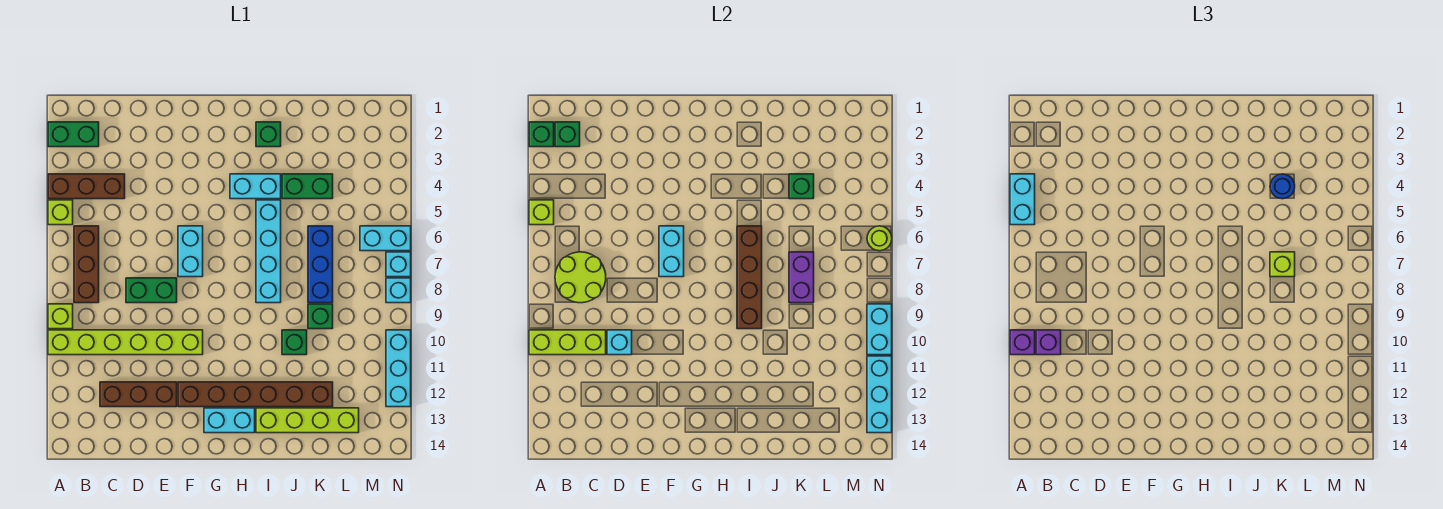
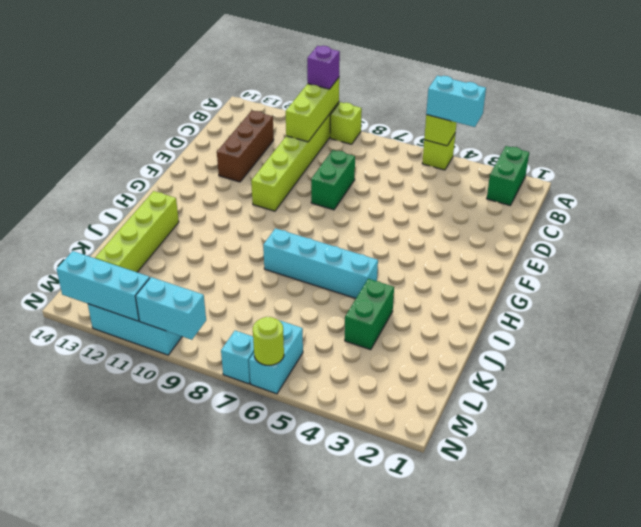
none -> brown brick A4:C4 level 1
none -> brown brick B6:B8 level 1
none -> cyan brick F6:F7 level 1
none -> brown brick F12:K12 level 1

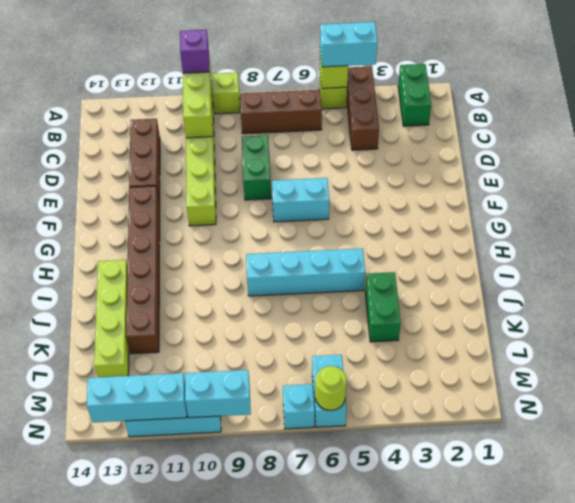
none -> cyan brick G13:H13 level 1
none -> cyan brick H4:I4 level 1
none -> green brick I2 level 1
none -> green brick J10 level 1

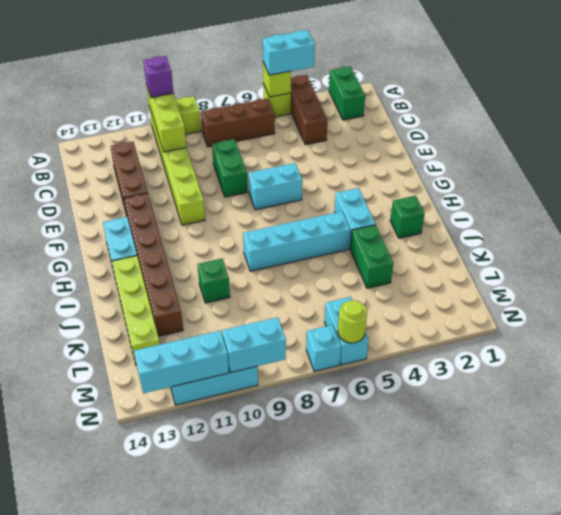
none -> blue brick K6:K8 level 1
none -> green brick K9 level 1
none -> cyan brick N8 level 1
none -> green brick A2 level 2

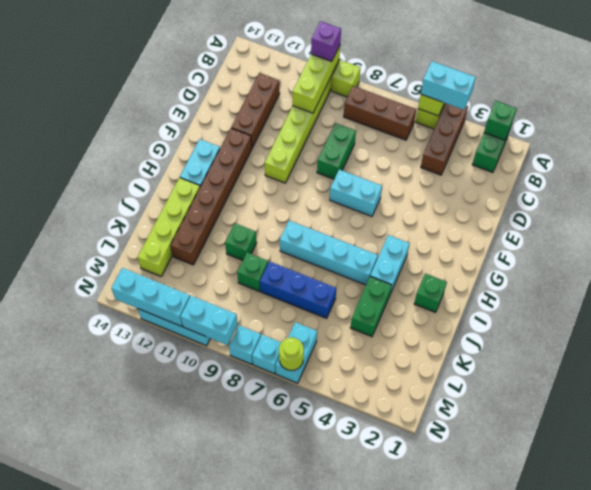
none -> green brick B2 level 2
none -> lime round brick B7:C8 level 2
none -> cyan brick D10 level 2
none -> cyan brick F6:F7 level 2

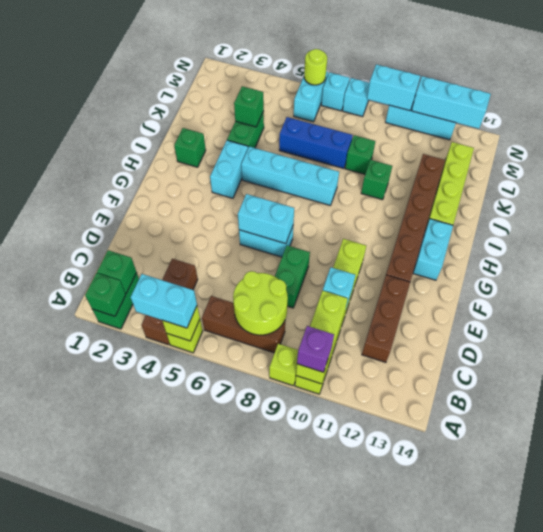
none -> brown brick I6:I9 level 2
none -> purple brick K7:K8 level 2
none -> purple brick B10 level 3
none -> blue round brick K4 level 3

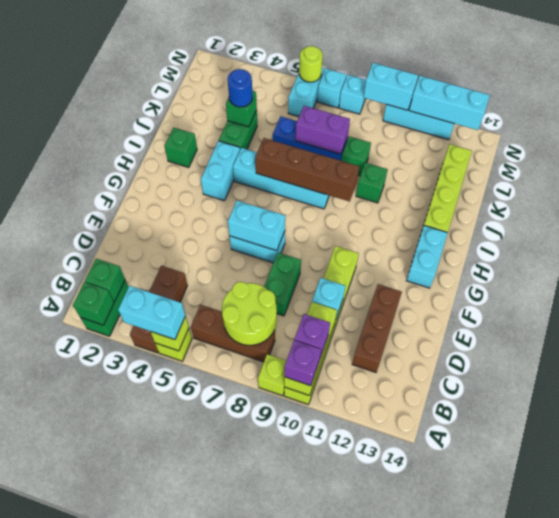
none -> brown brick F12:K12 level 1
none -> lime brick K7 level 3

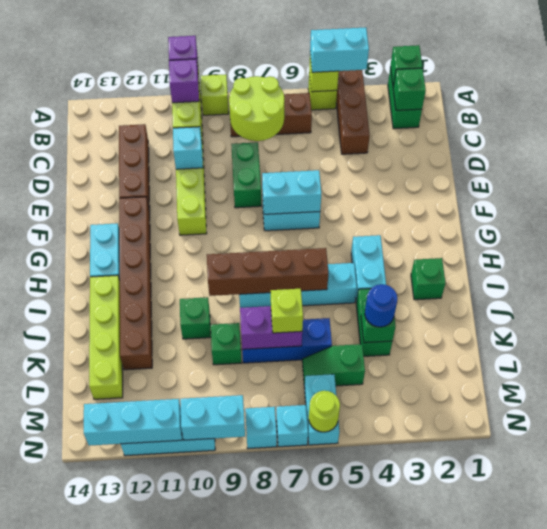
green slope L5:L6 level 1 top 5 -> none

